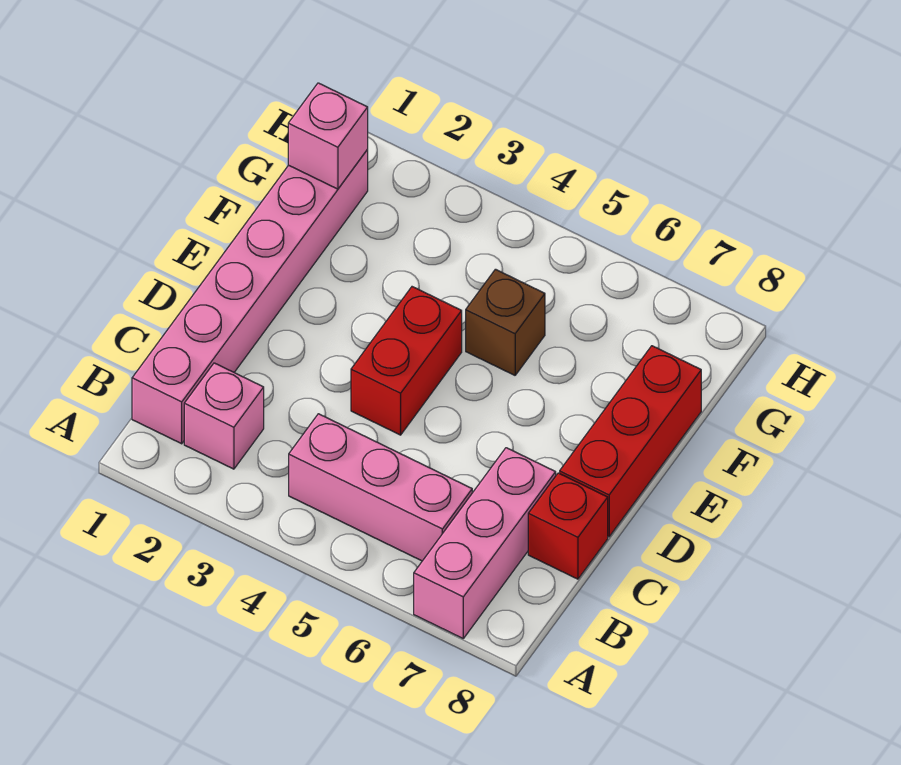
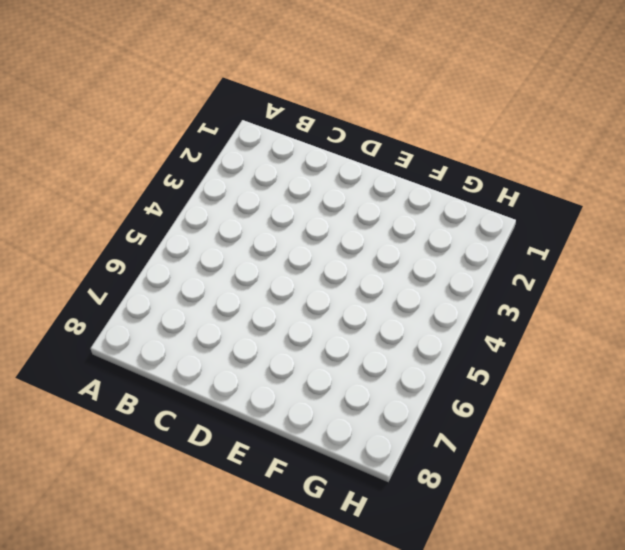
none -> pink brick A7:C7 level 1
none -> pink brick B1:G1 level 1

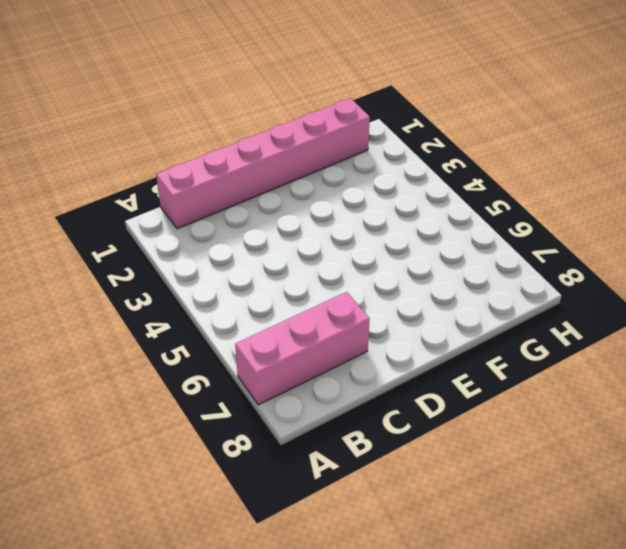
none -> pink brick B2 level 1
none -> pink brick B4:B6 level 1

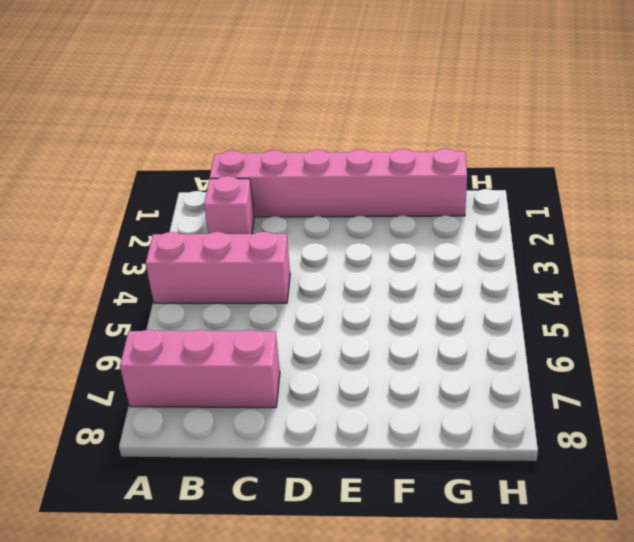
pink brick A4:C4 level 1 -> pink brick B4:B6 level 1
none -> red brick C8 level 1
none -> red brick D4:E4 level 1

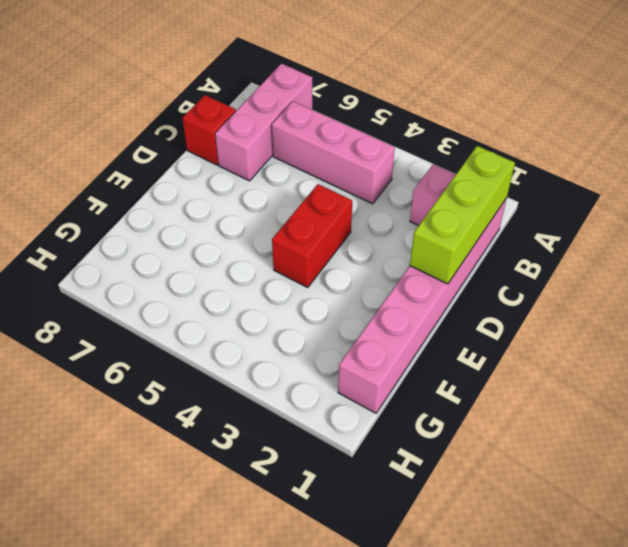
lime brick B1:D1 level 2 -> none
none -> red brick D8:F8 level 1
none -> brown brick F5 level 1

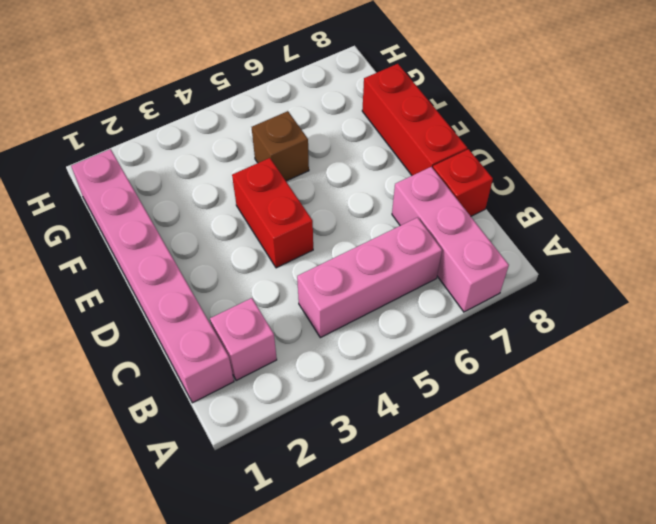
none -> pink brick G1 level 2

